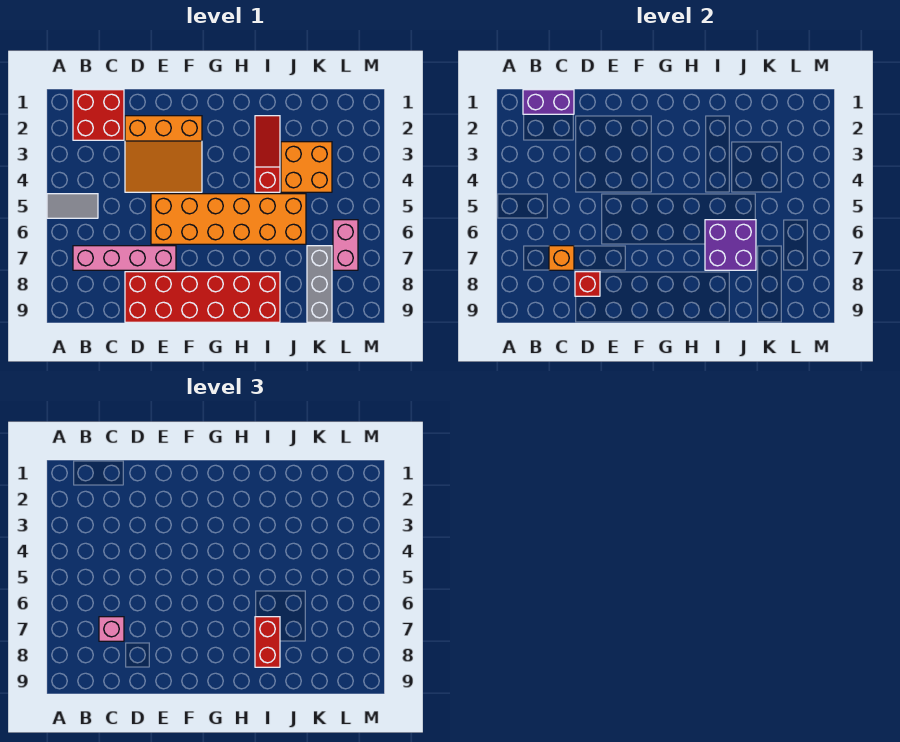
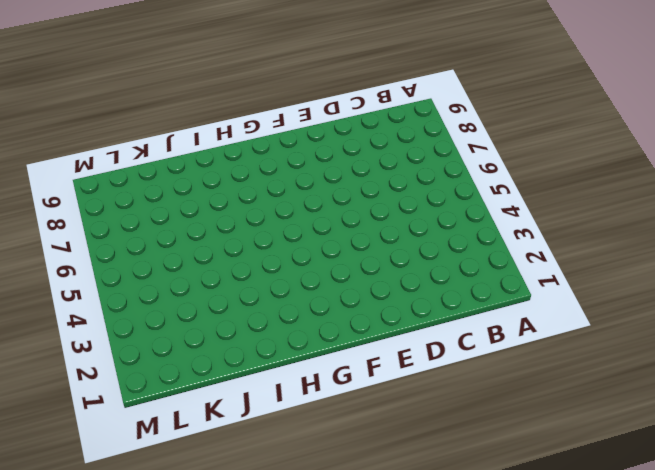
none -> grey tile A5:B5 level 1
none -> red brick B1:C2 level 1
none -> pink brick B7:E7 level 1

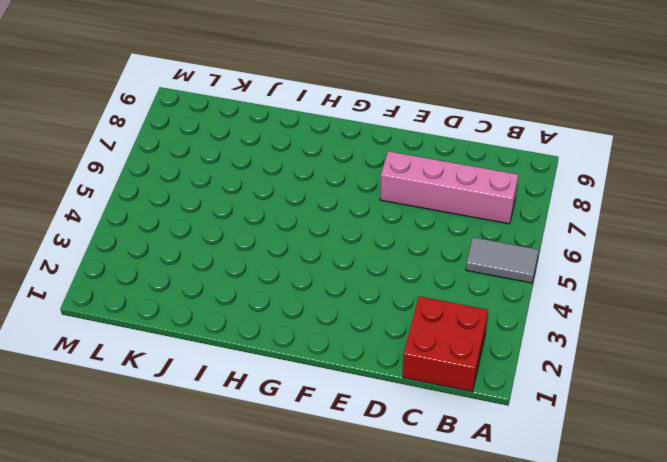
none -> orange slope D2:F4 level 1 top 2
none -> red brick D8:I9 level 1
none -> orange brick E5:J6 level 1

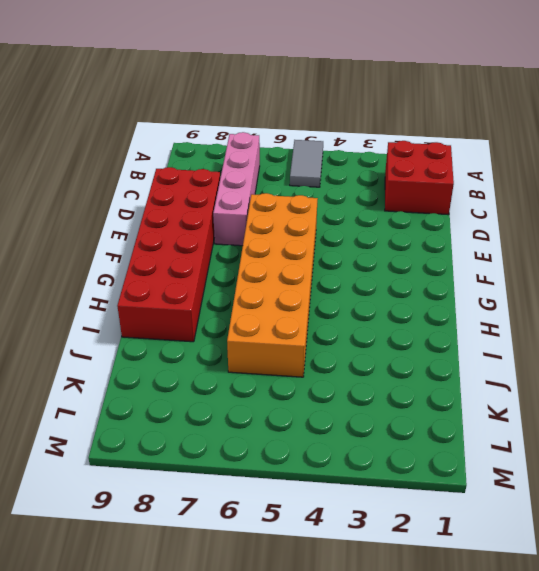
none -> orange slope D2:F4 level 1 top 2
none -> red slope I2:I4 level 1 top 4
none -> orange brick J3:K4 level 1

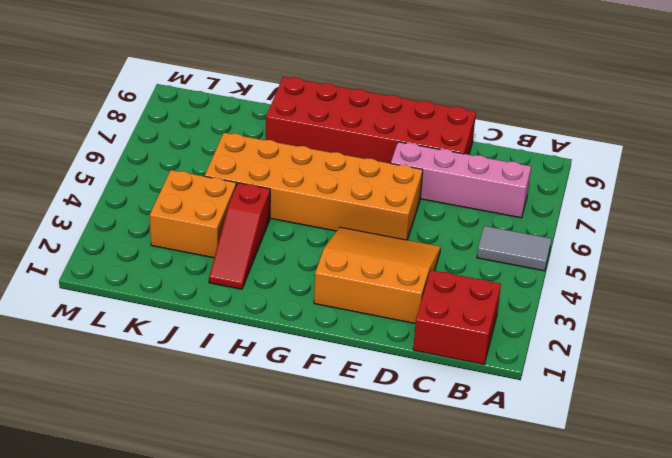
none -> grey brick K7:K9 level 1
none -> pink brick L6:L7 level 1
none -> purple brick B1:C1 level 2

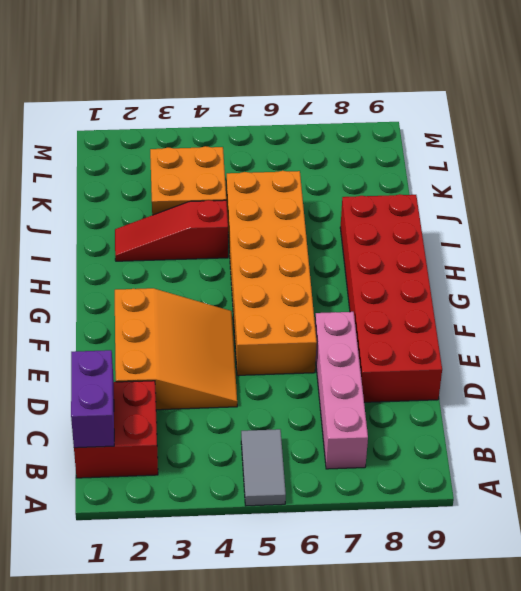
none -> grey brick K7:K9 level 1
none -> pink brick L6:L7 level 1
none -> orange brick C7 level 2

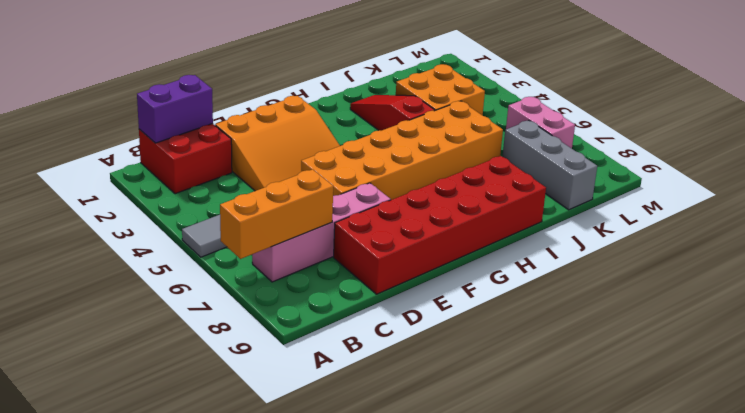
orange brick A7:C7 level 2 -> orange brick C7 level 2
none -> red brick D8 level 2
none -> purple brick I6:J7 level 2
none -> pink brick C7 level 3

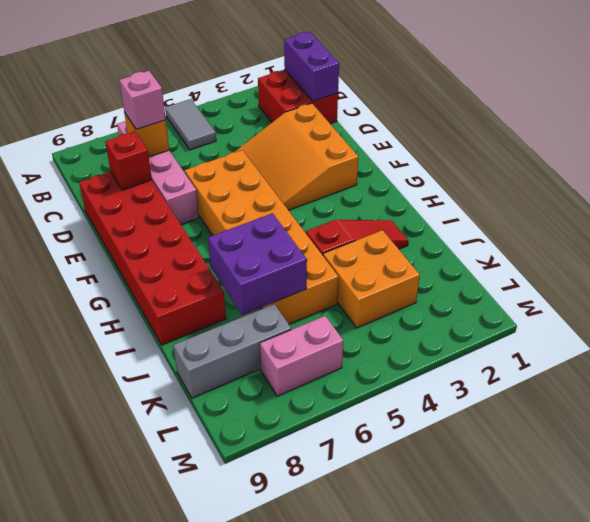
none -> red brick I7:I8 level 3

